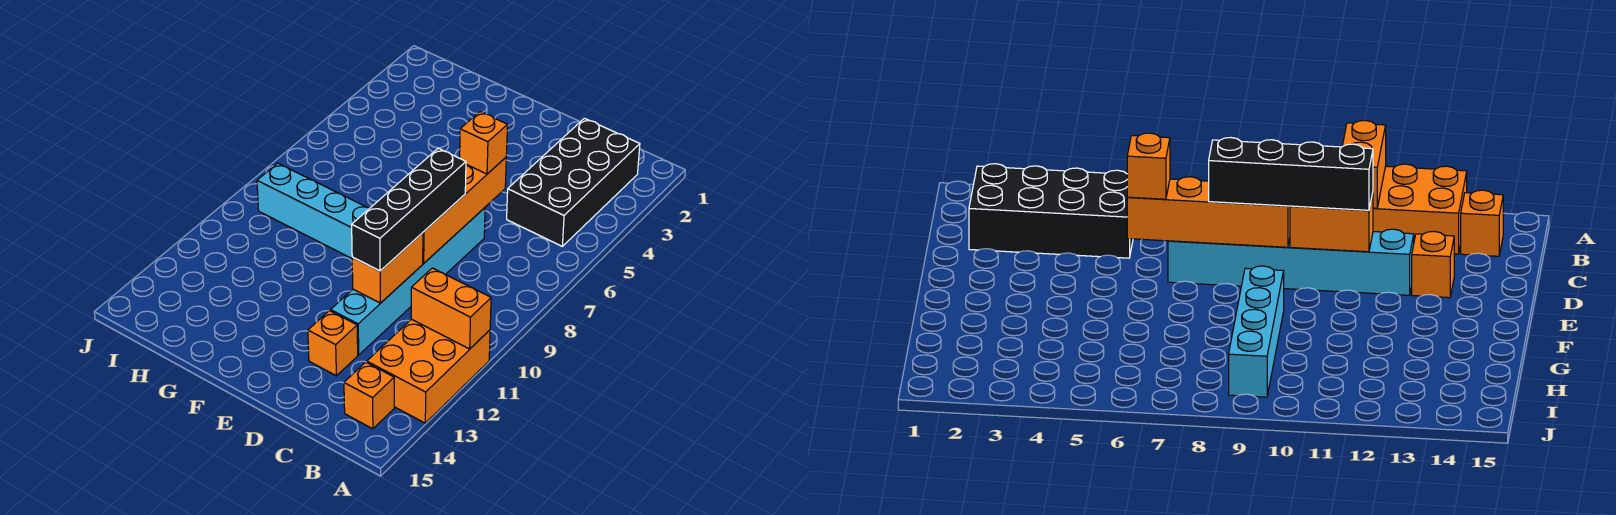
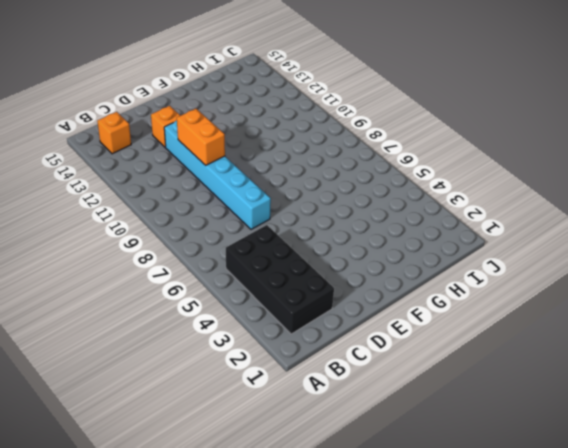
none -> orange brick A11:B13 level 1
none -> cyan brick F9:I9 level 1

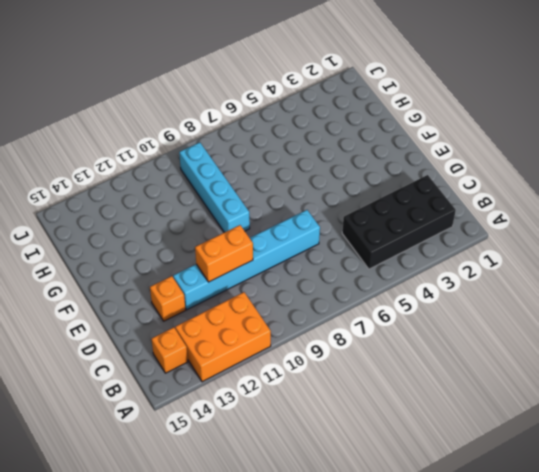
none -> orange brick A11:B11 level 2
none -> orange brick D6:D9 level 2

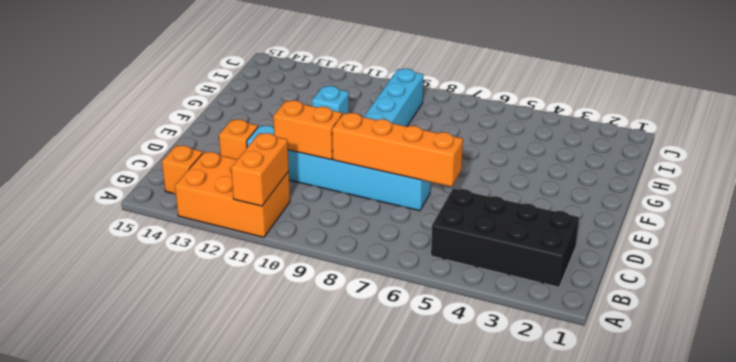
cyan brick G11 level 1 -> none
none -> orange brick D6 level 3
none -> black brick D8:D11 level 3

